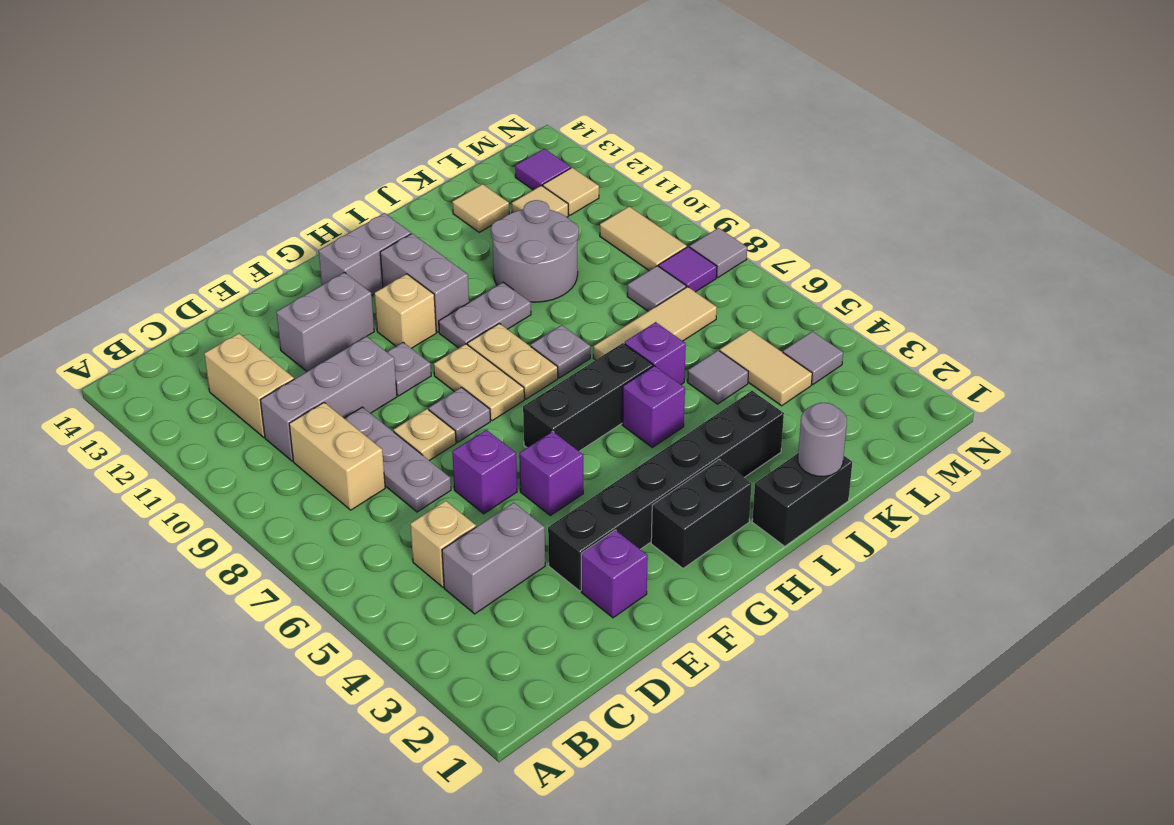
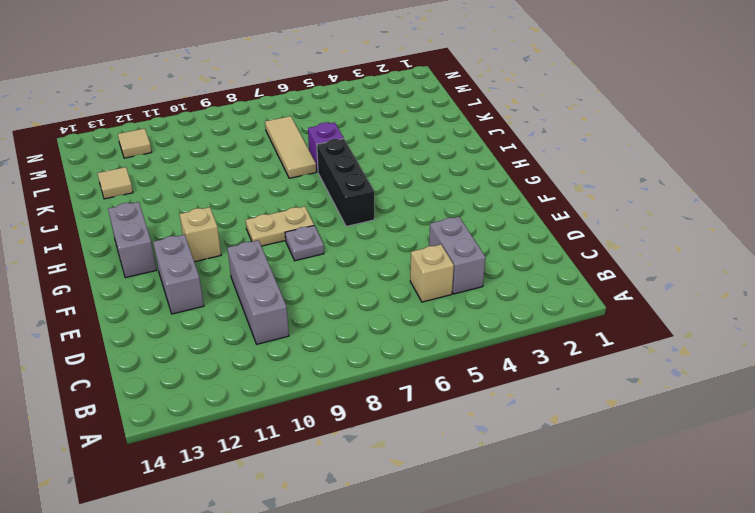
none -> tan brick C8:C9 level 1
none -> tan brick C11:C12 level 1
none -> grey plate D7:D9 level 1
none -> purple brick E2 level 1

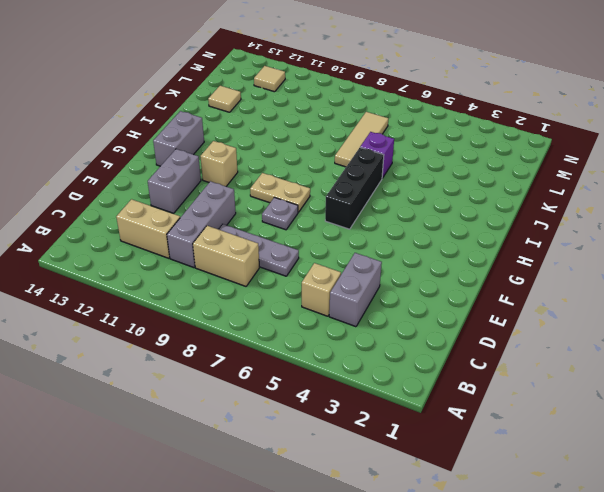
none -> purple brick E2 level 1
none -> black brick E3:J3 level 1
none -> purple brick E6 level 1
none -> tan plate E8 level 1

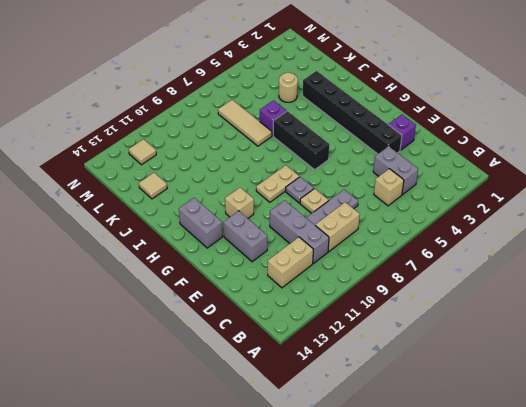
tan round brick K4 level 1 -> none
none -> purple brick E6 level 1
none -> purple brick F5 level 1
none -> grey plate F10 level 1
none -> black brick G2:H2 level 1

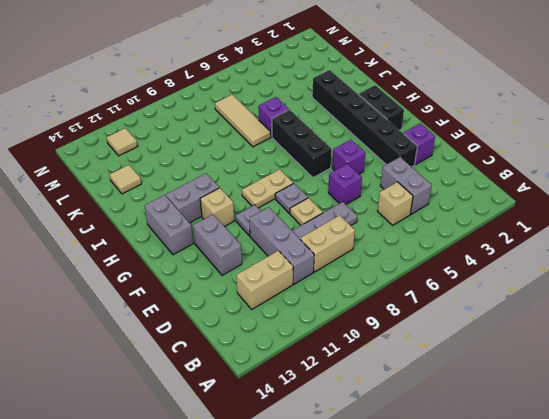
none -> tan plate H8:H9 level 1
none -> grey plate H10:I10 level 1
none -> black brick I1:J1 level 1
none -> purple brick I5 level 1

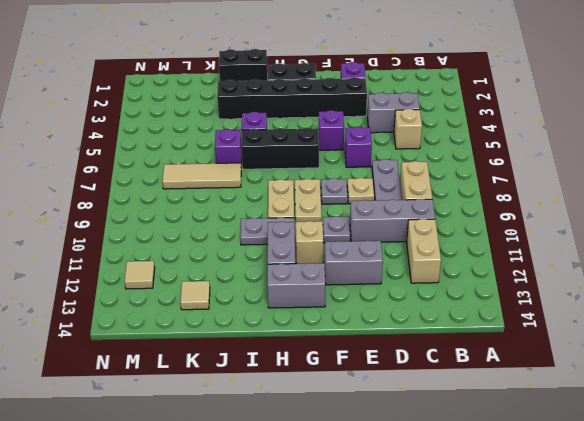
none -> grey plate I8 level 1
none -> grey round brick J10:K11 level 1
none -> grey tile K5 level 1
none -> tan tile L4:L5 level 1

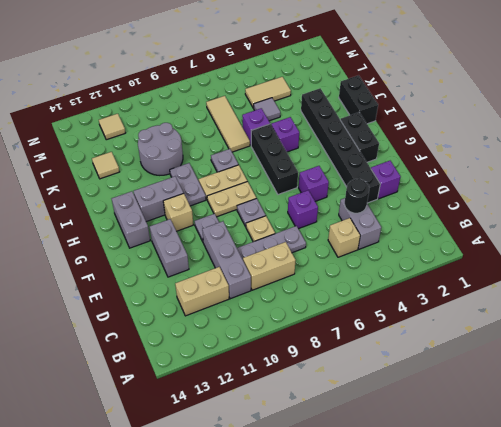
black round brick D4 level 2 -> none
none -> grey tile L8 level 1
none -> tan tile L12 level 1
none -> grey tile M4 level 1
none -> purple tile M8 level 1

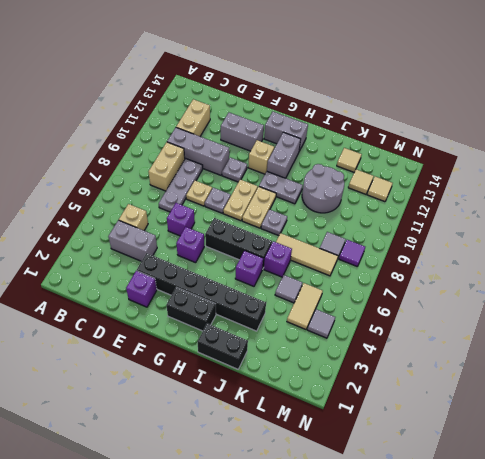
none -> tan tile M9:M10 level 1
none -> purple tile M13 level 1
none -> grey tile N8 level 1
none -> grey round brick J1 level 2

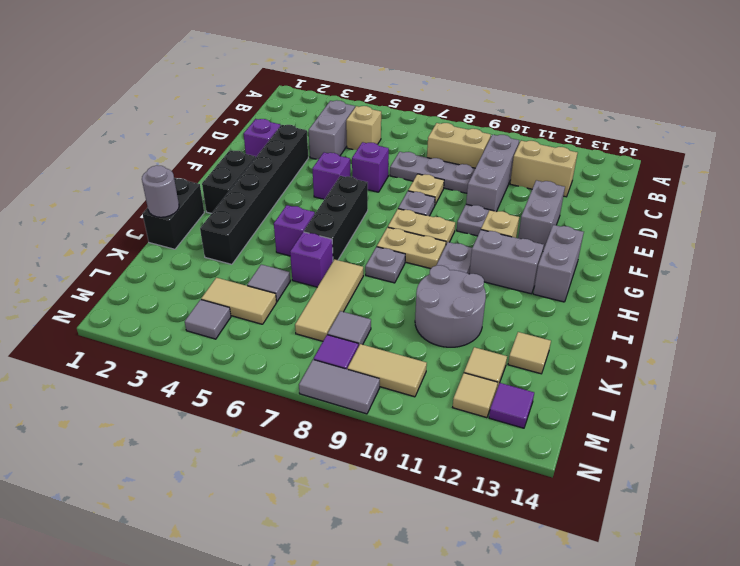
grey tile N8:N9 level 1 -> grey tile N8 level 1

